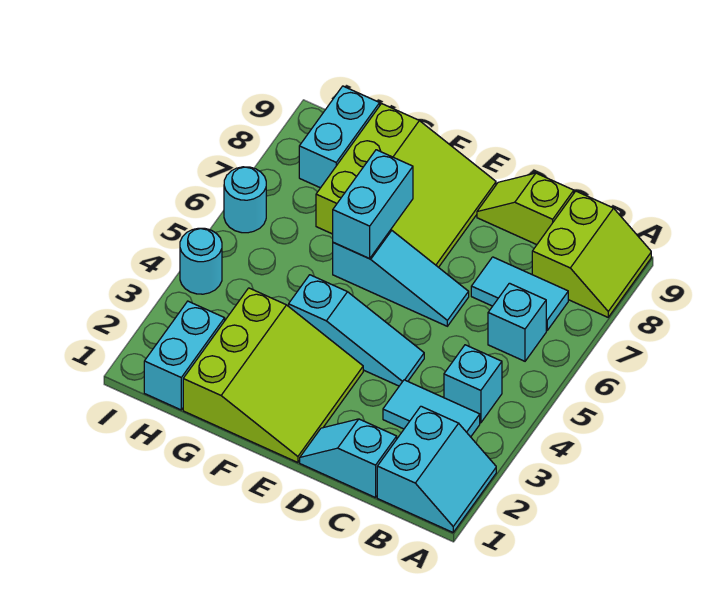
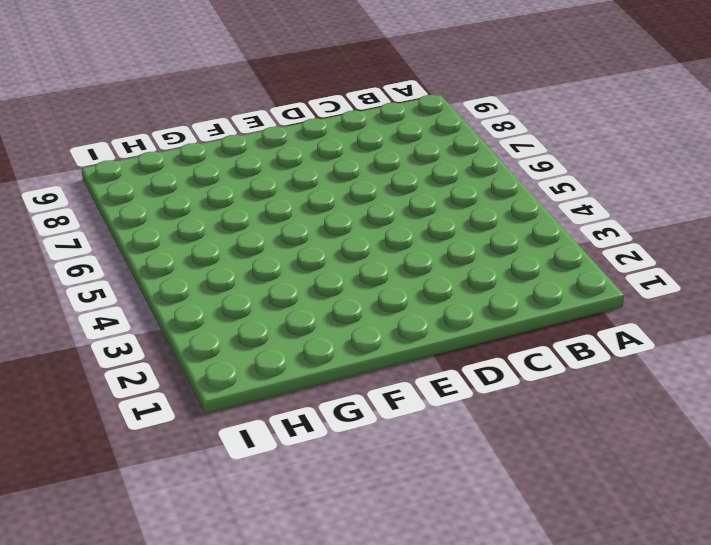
none -> cyan slope A1:B2 level 1 top B
none -> lime slope A8:B9 level 1 top B
none -> cyan tile B3:C3 level 1

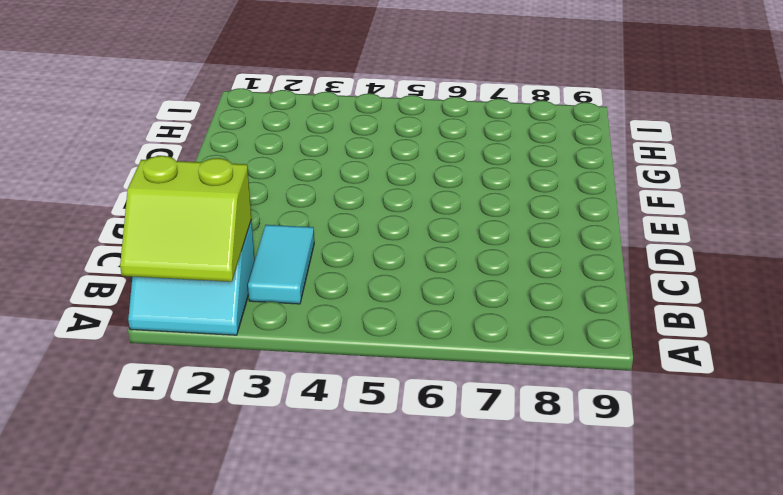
lime slope A1:B2 level 2 top B -> lime slope A8:B9 level 1 top B
none -> cyan brick B4 level 1
none -> cyan brick B6 level 1
none -> cyan tile B7:C7 level 1

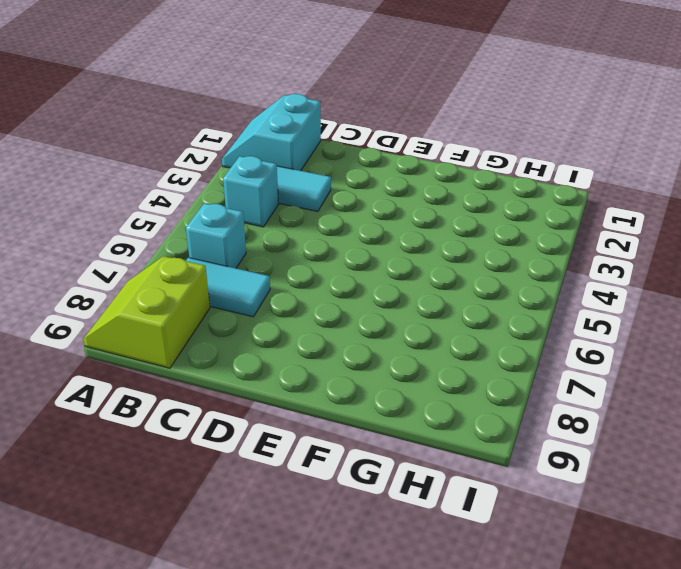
none -> cyan slope C1:D1 level 1 top C
none -> lime slope C9:D9 level 1 top C
none -> cyan slope D4:F4 level 1 top F

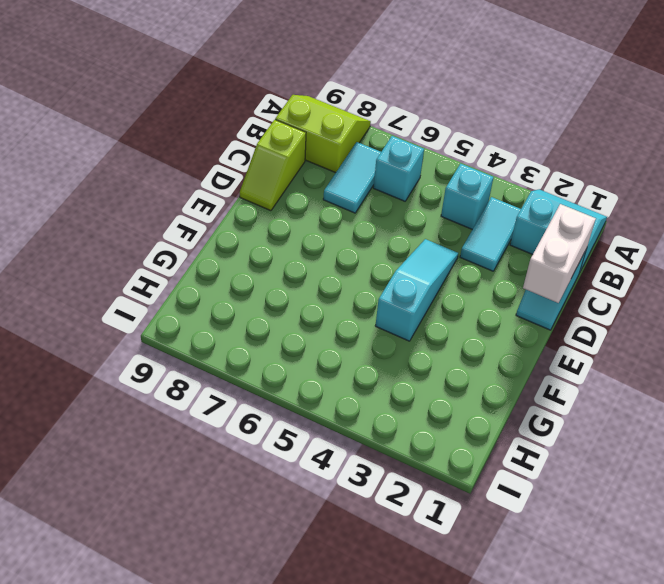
white brick C1:D1 level 2 -> none
none -> cyan slope D6:F6 level 1 top F
none -> lime slope E1:G3 level 1 top G
none -> lime slope E7:G9 level 1 top G

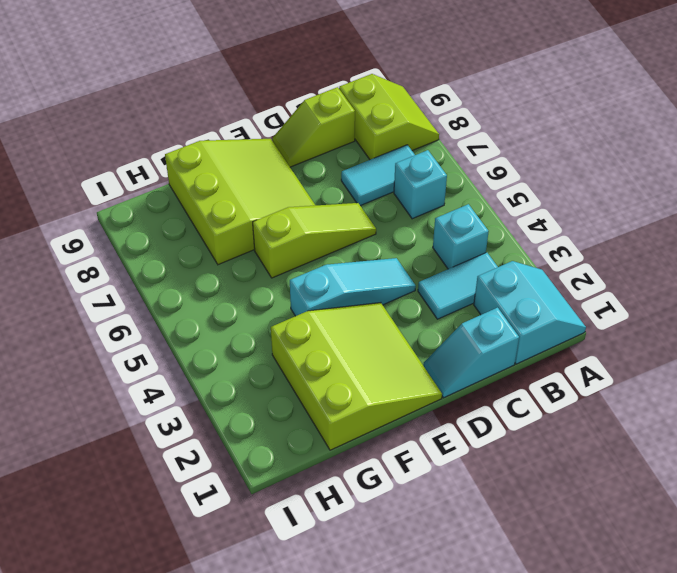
lime slope D6:F6 level 1 top F -> cyan slope D6:F6 level 1 top F
none -> cyan brick H1:H2 level 1
none -> cyan brick H8:H9 level 1
none -> cyan round brick I4 level 1

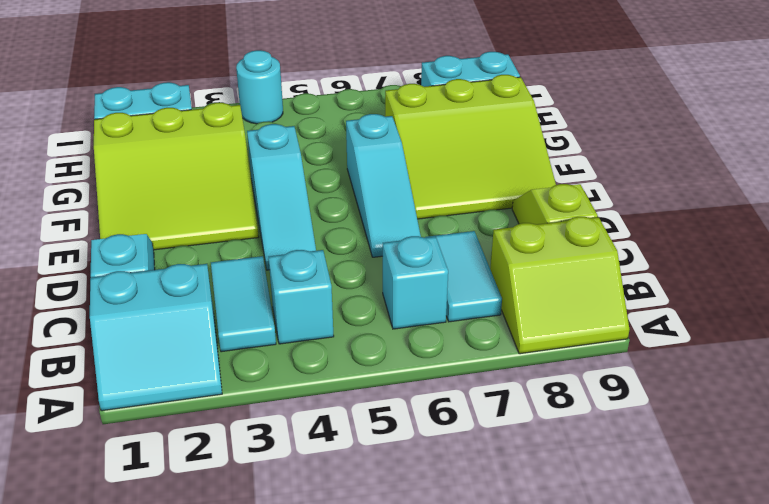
none -> cyan round brick I6 level 1
none -> cyan brick F6:F7 level 2

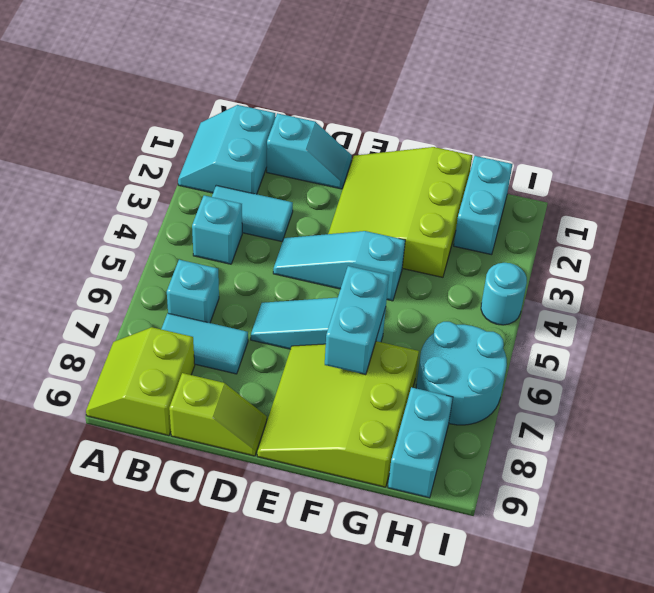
cyan round brick H6:I7 level 1 -> cyan round brick I6 level 1

